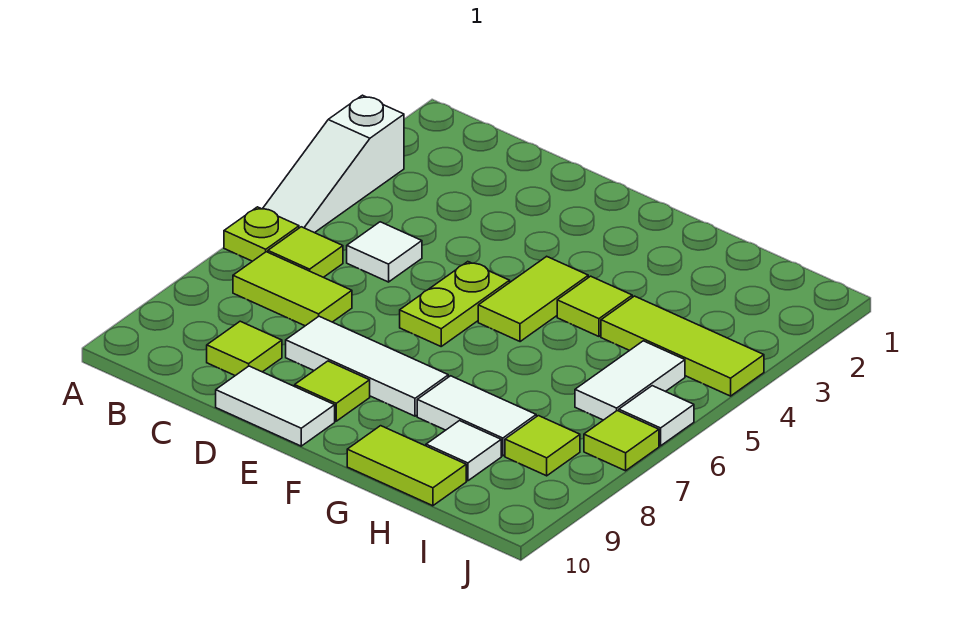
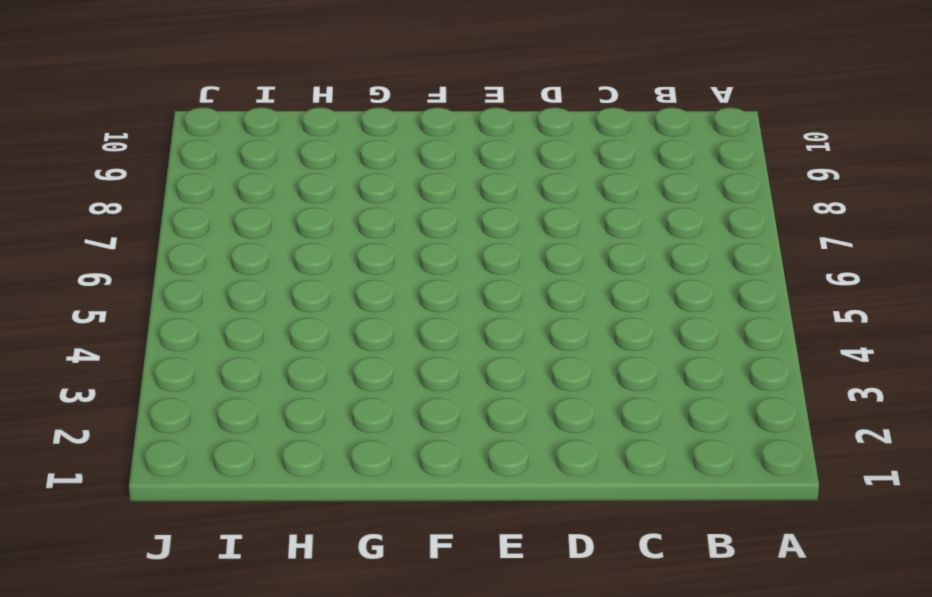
none -> white slope A3:A5 level 1 top 3
none -> lime plate A6 level 1
none -> lime tile B6 level 1

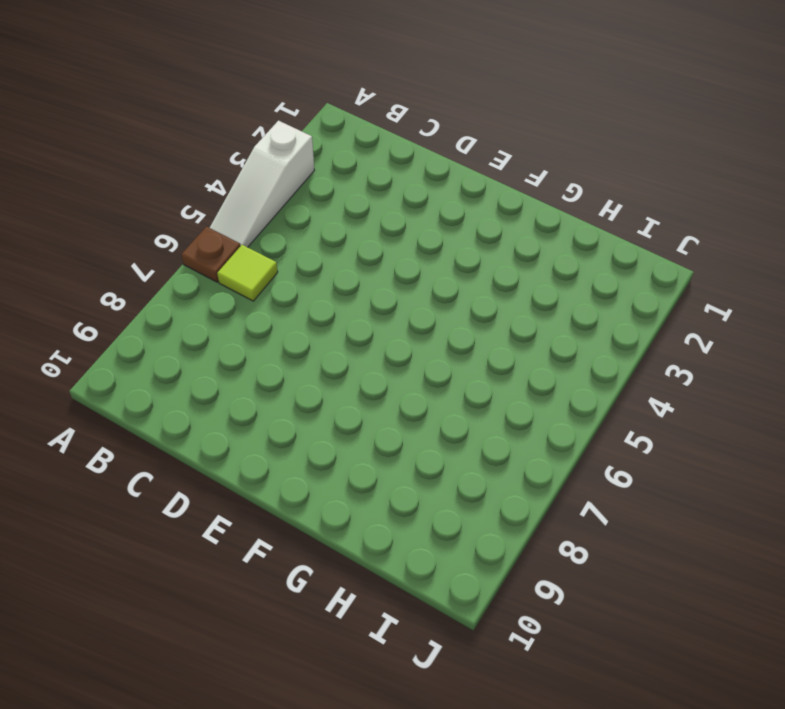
brown plate A6 level 1 -> lime plate A6 level 1
none -> lime tile B7:C7 level 1
none -> white tile C5 level 1
none -> lime tile C9 level 1

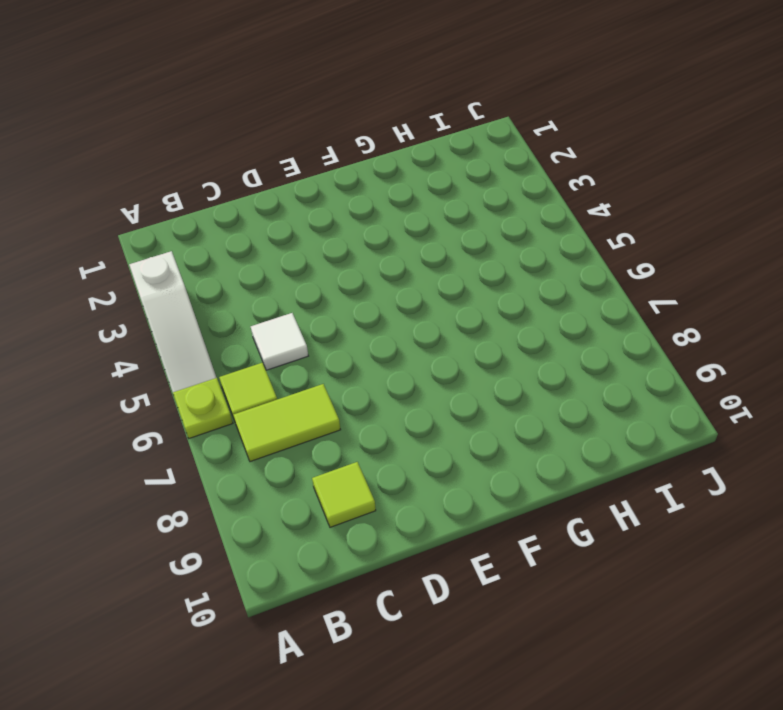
none -> white tile D8:F8 level 1
none -> white tile D10:E10 level 1
none -> lime plate E5:E6 level 1

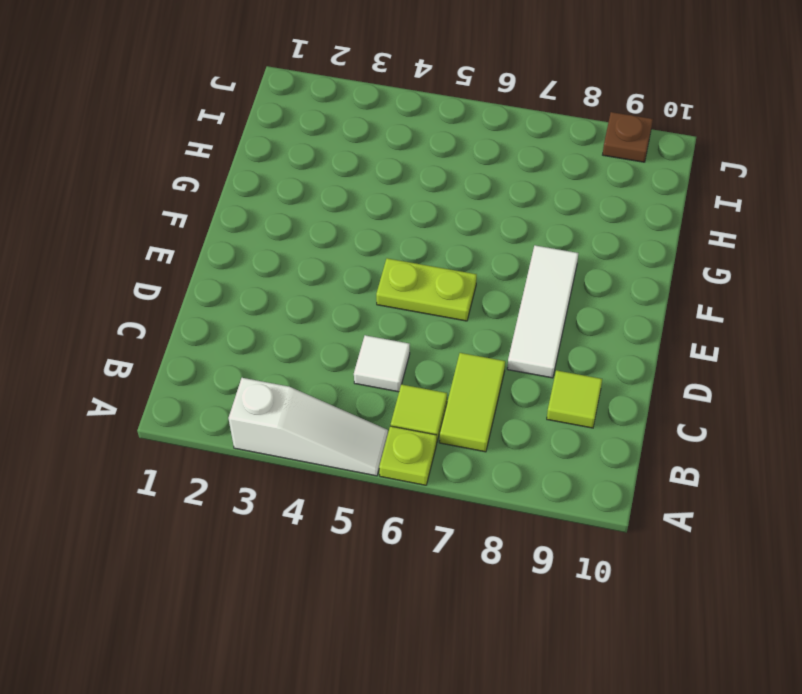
brown plate J9 level 1 -> none
none -> white tile D10:E10 level 1
none -> lime tile E9 level 1
none -> lime tile F4:F5 level 1

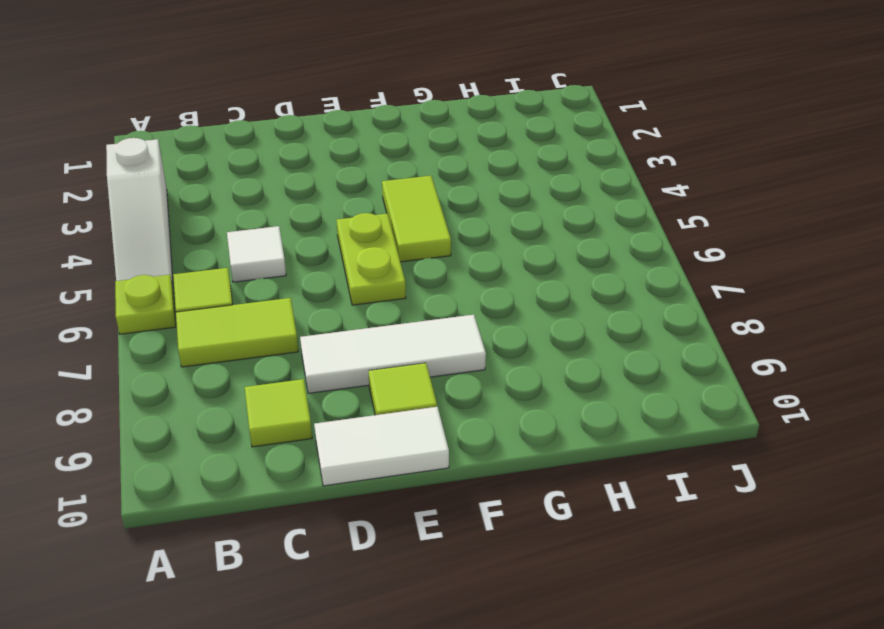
none -> lime tile G4 level 1
none -> white tile G8:H8 level 1
none -> lime tile G10:H10 level 1

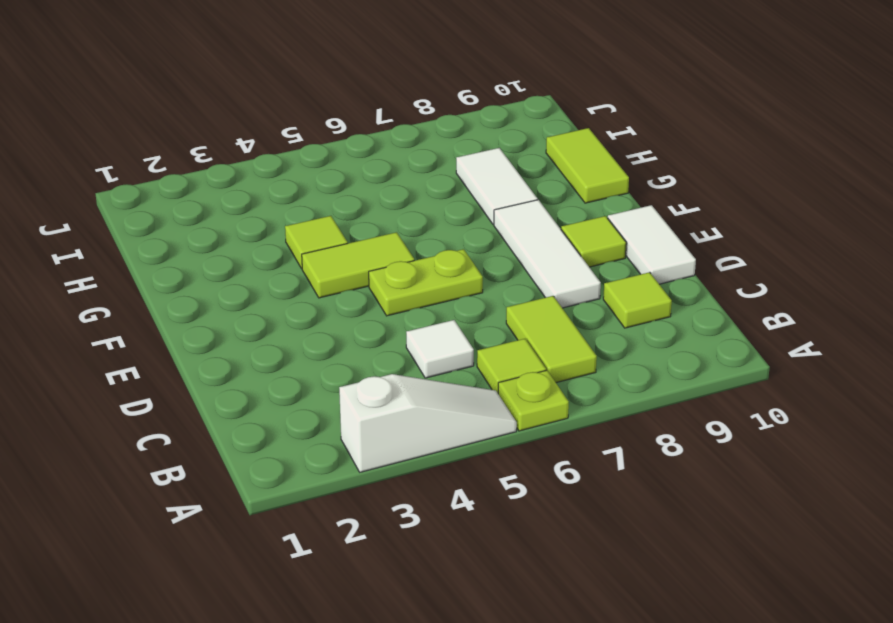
none -> lime tile H4:J4 level 1
none -> white tile H9 level 1
none -> white tile I5:I6 level 1

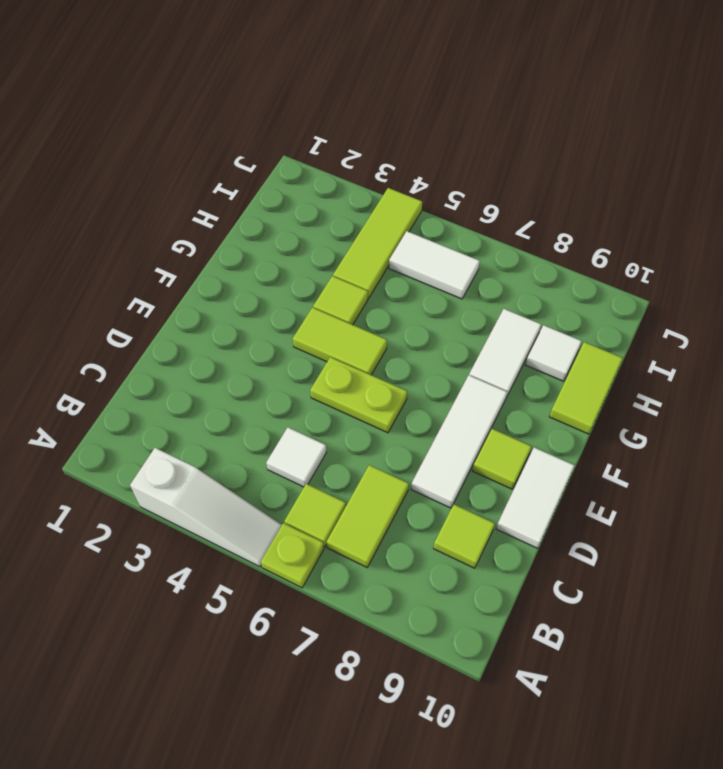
none -> lime tile I8 level 1
none -> white tile J6 level 1
none -> lime tile J7 level 1

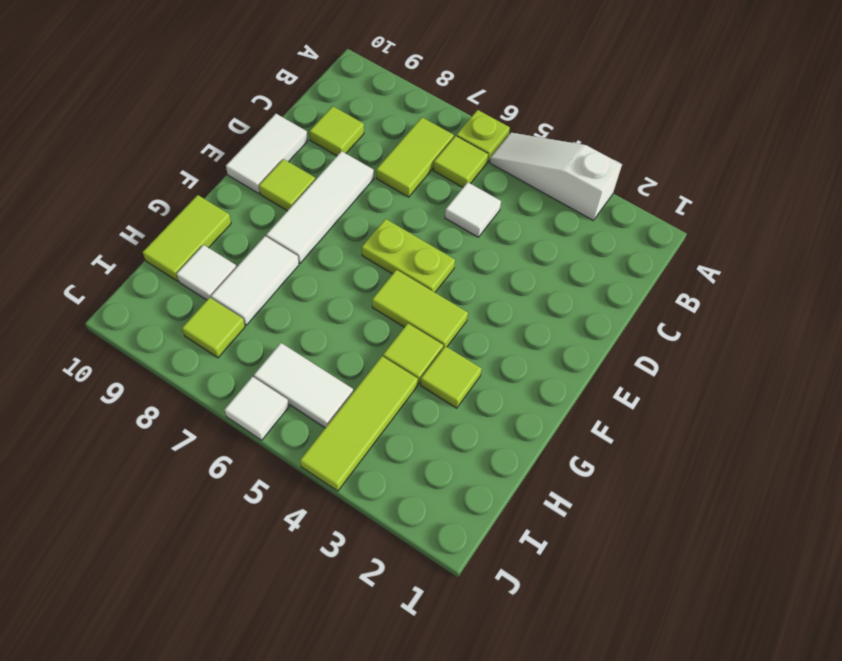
lime tile G3 level 1 -> lime tile J7 level 1

